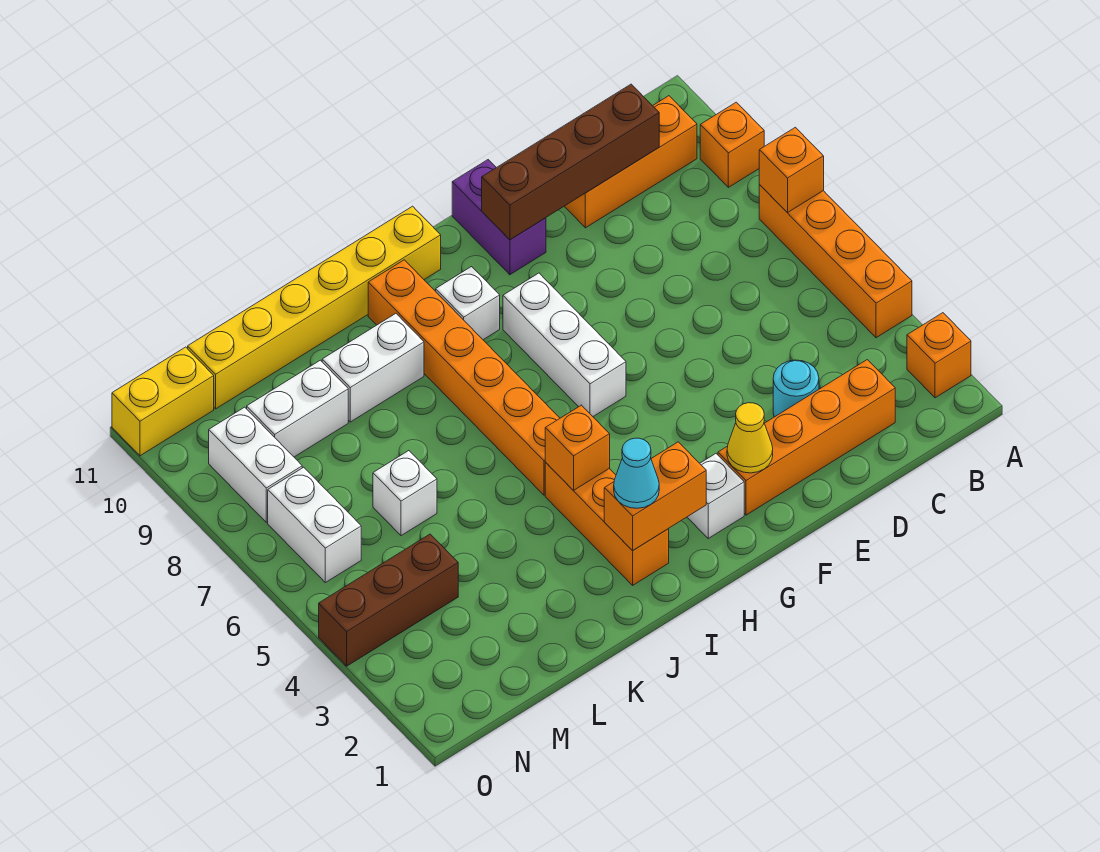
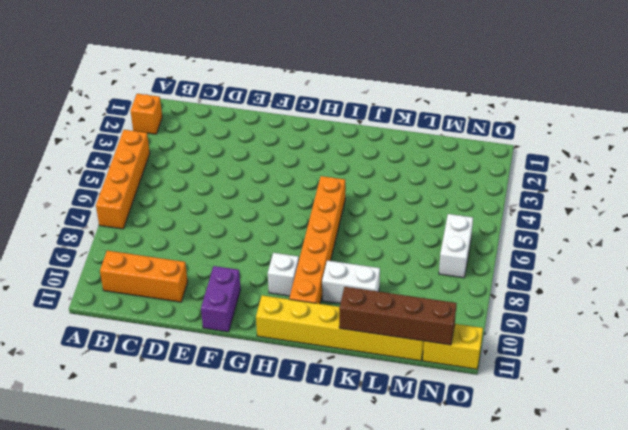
brown brick K11:N11 level 2 -> brown brick C10:F10 level 2
none -> orange brick A9 level 1
none -> orange brick C2:F2 level 1
none -> cyan round brick D3 level 1

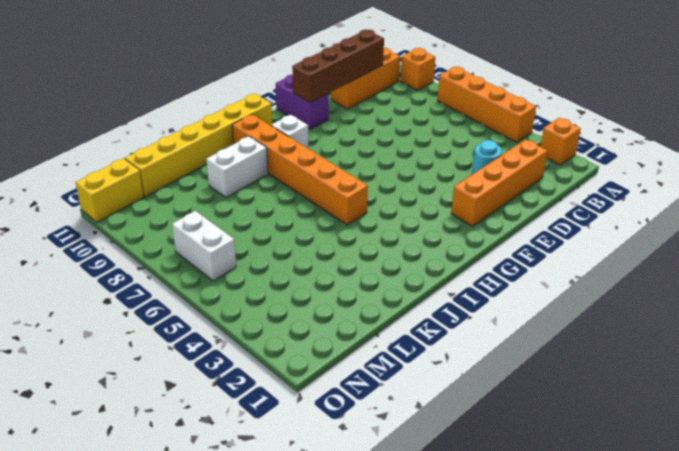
none -> white brick G2 level 1
none -> white brick G6:G8 level 1
none -> orange brick I2:I4 level 1

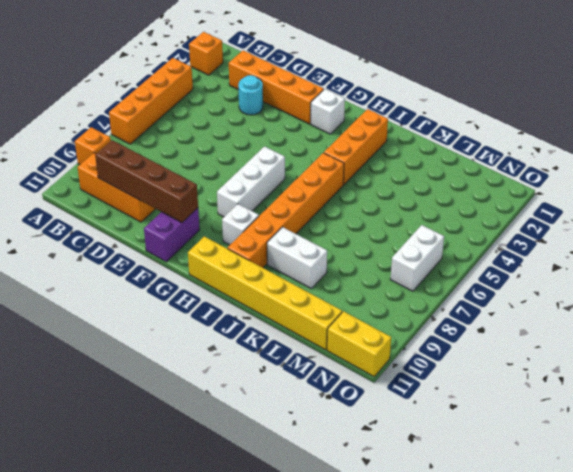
none -> white brick L6 level 1
none -> white brick L9:M9 level 1
none -> brown brick M4:O4 level 1

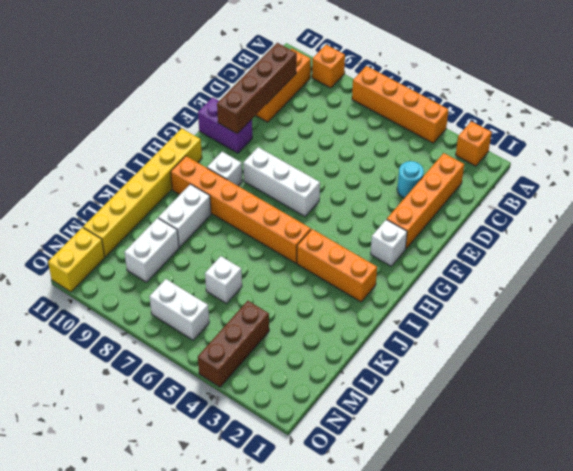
none -> white brick N8:N9 level 1
none -> orange brick A7 level 2
none -> yellow cone F2 level 2

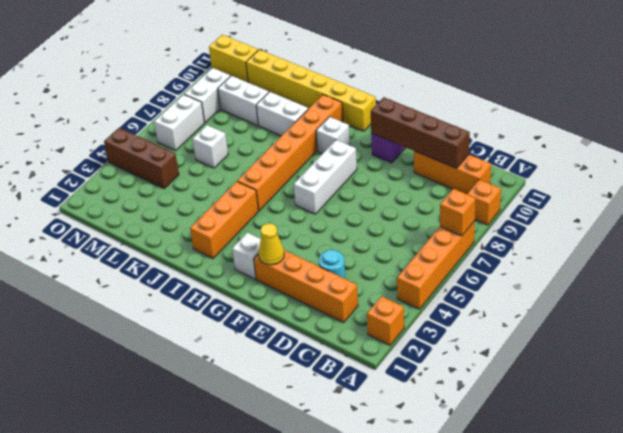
none -> orange brick H2:I2 level 2
none -> orange brick I4 level 2
none -> cyan cone I2 level 3

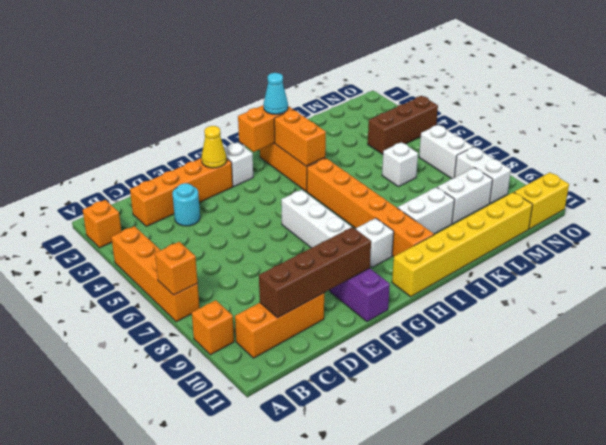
orange brick I3:I4 level 2 -> orange brick I4 level 2

